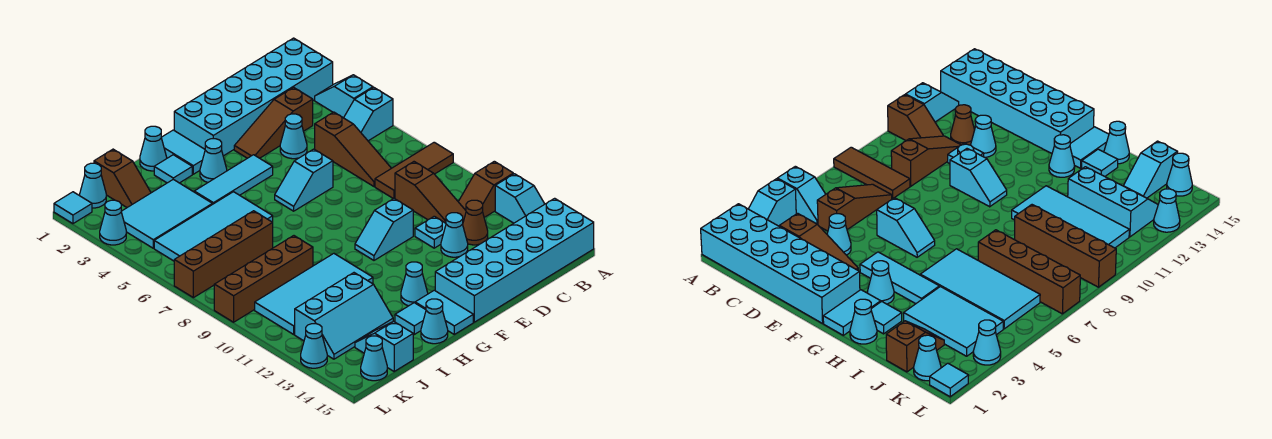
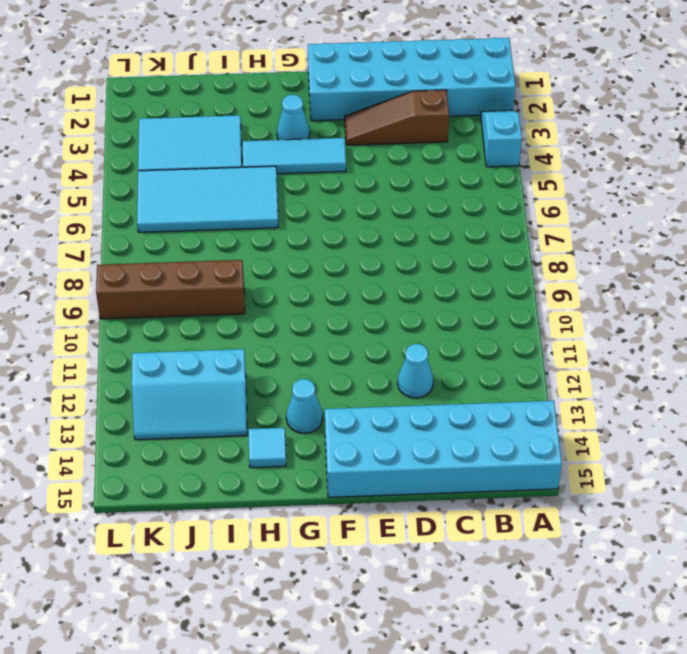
none -> cyan slope A5:B5 level 1 top A
none -> brown tile A8:C8 level 1
none -> brown slope A11:B11 level 1 top A
none -> cyan slope A12:A13 level 1 top 12

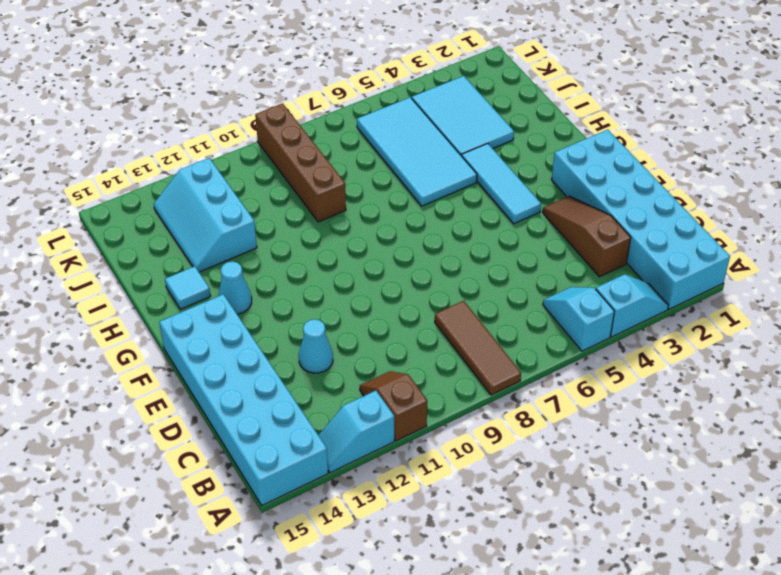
none -> brown slope C5:C7 level 1 top 5
none -> brown slope C9:C11 level 1 top 9
none -> brown cone C12 level 1
none -> cyan cone D4 level 1

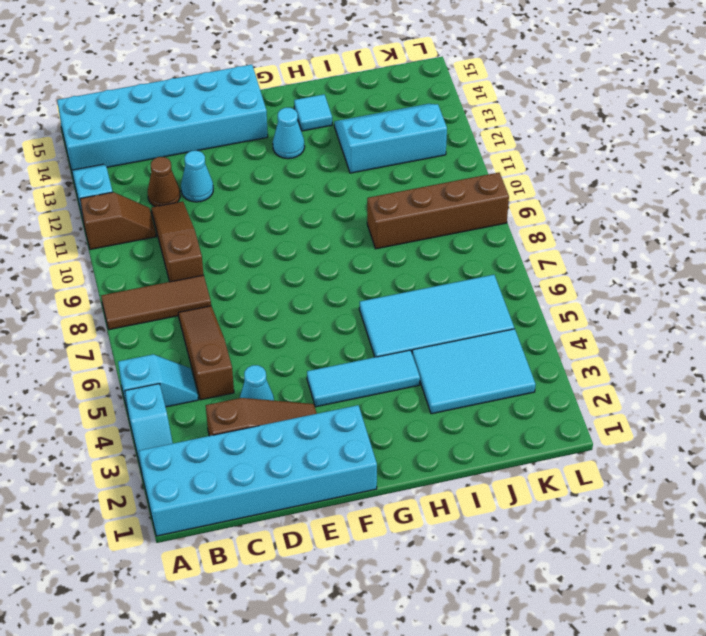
none -> cyan plate D11 level 1
none -> cyan slope E6:F6 level 1 top E
none -> cyan slope E10:F10 level 1 top E
none -> cyan tile G1:G2 level 1

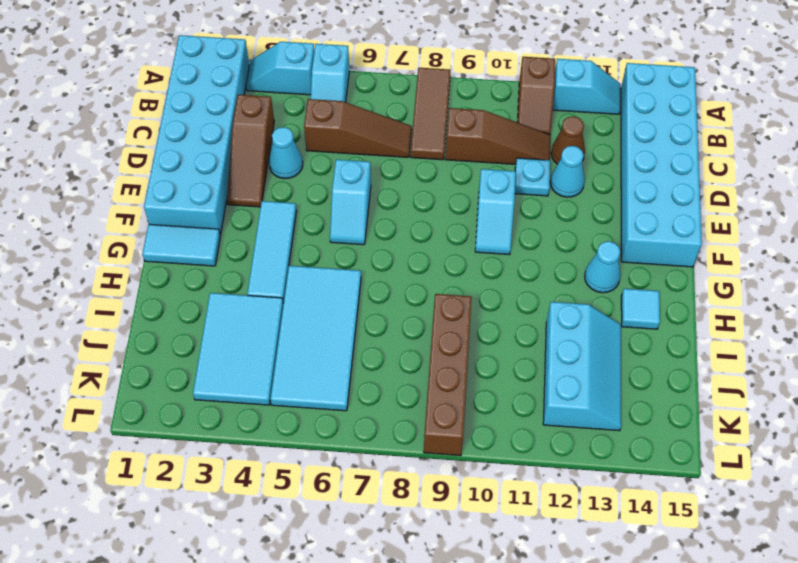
none -> cyan cone G3 level 1
none -> cyan tile G14:G15 level 1
none -> cyan cone H1 level 1
none -> cyan tile H2 level 1

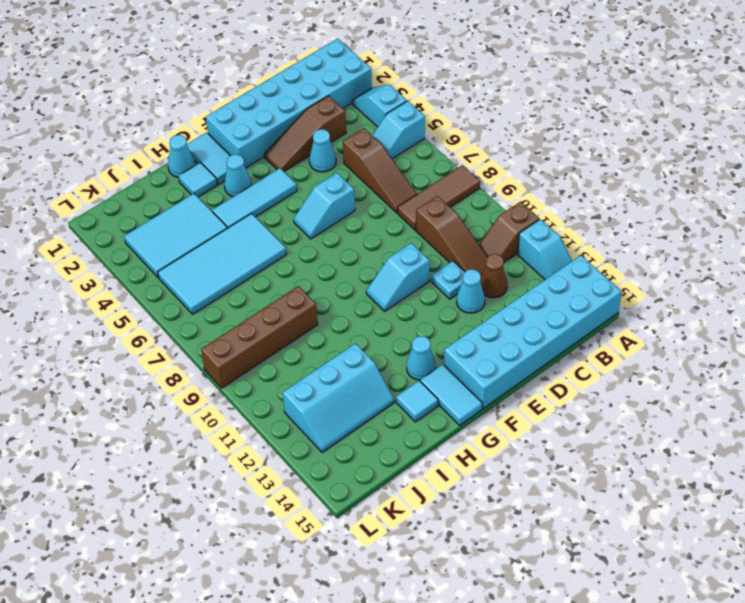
none -> cyan tile H10:K11 level 1
none -> cyan cone H15 level 1
none -> brown brick I7:L7 level 1
none -> brown slope J1:J2 level 1 top 1

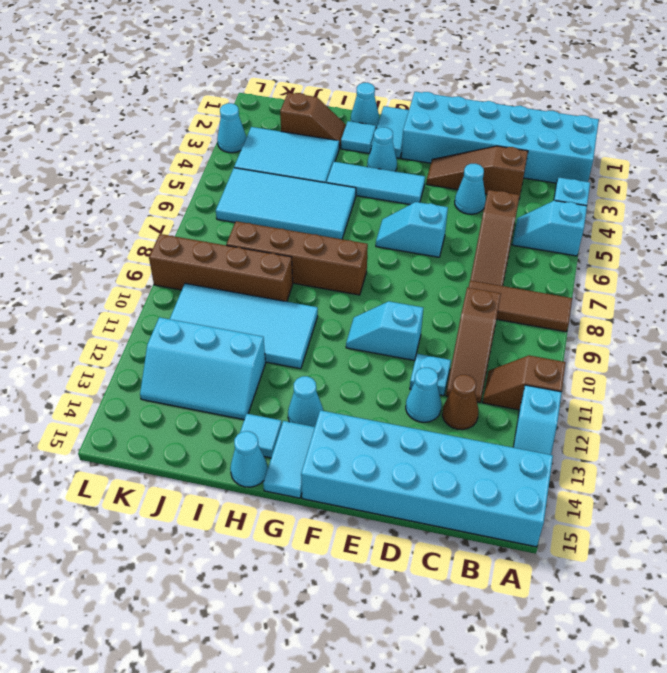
brown brick G8:J8 level 1 -> brown brick I7:L7 level 1
brown slope I2:J2 level 1 top J -> brown slope J1:J2 level 1 top 1
none -> cyan slope J14:J15 level 1 top 15
none -> cyan cone K1 level 1
none -> cyan cone K15 level 1
none -> cyan tile L1 level 1

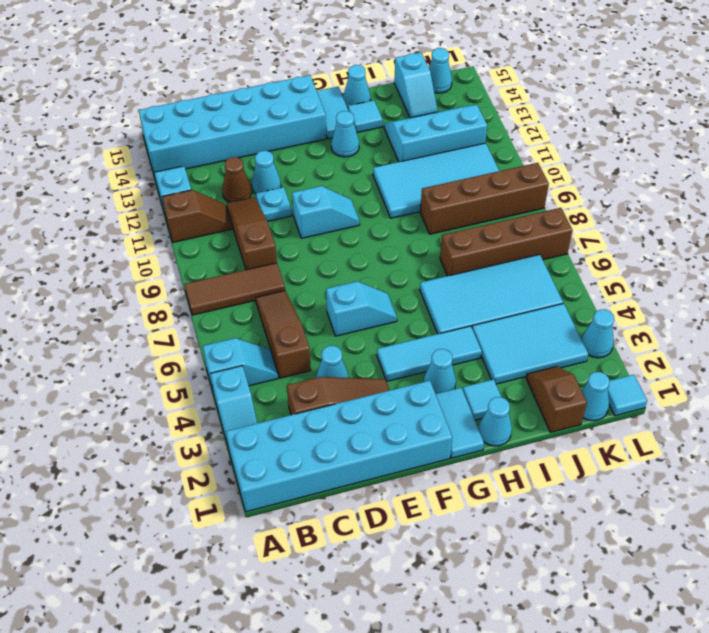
none -> cyan cone L13 level 1

